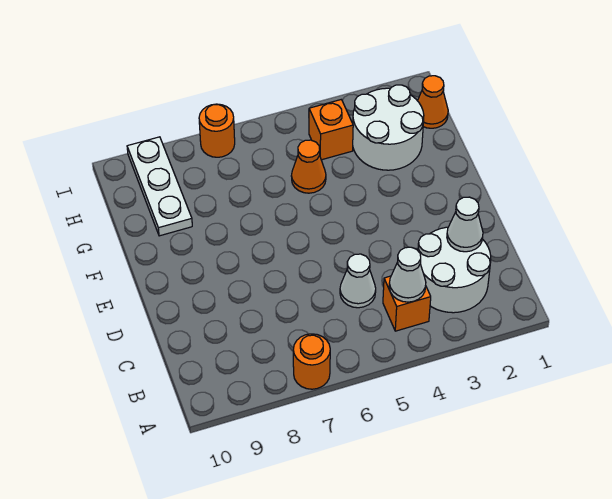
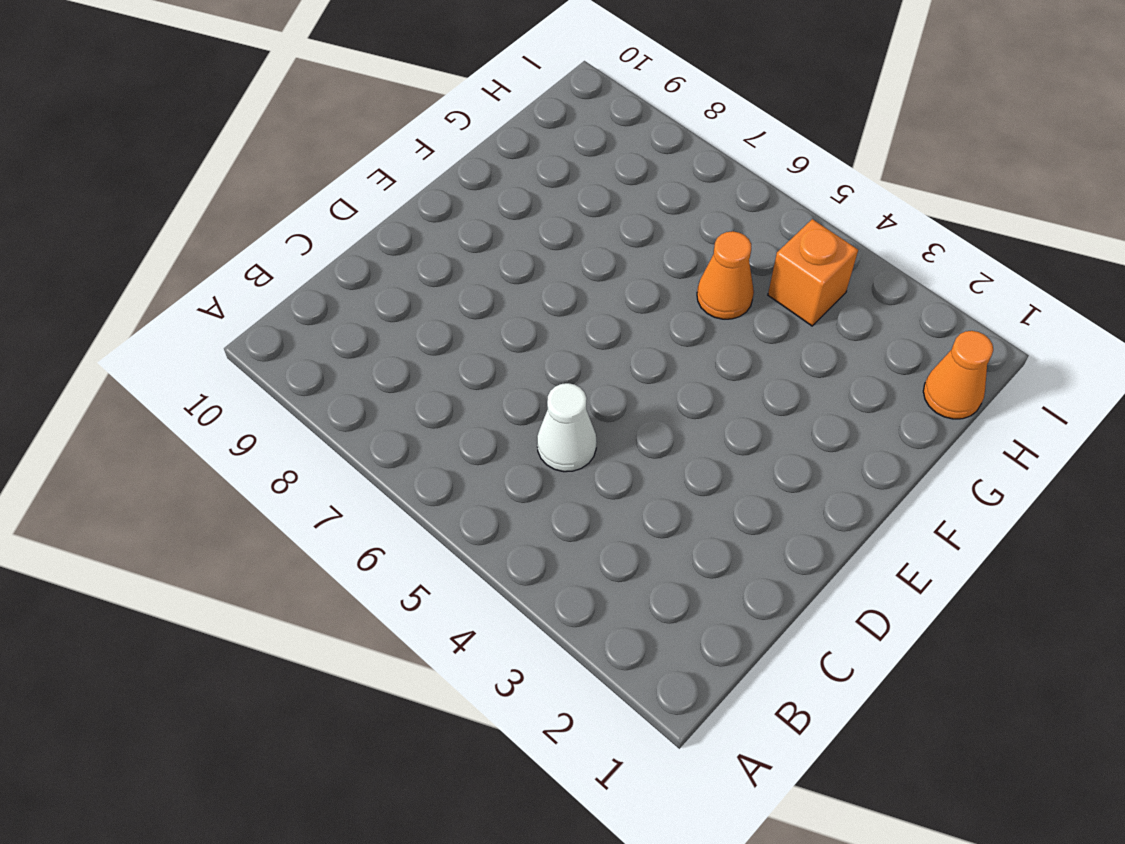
none -> orange round brick A7 level 1
none -> white round brick B2:C3 level 1
none -> orange brick B4 level 1

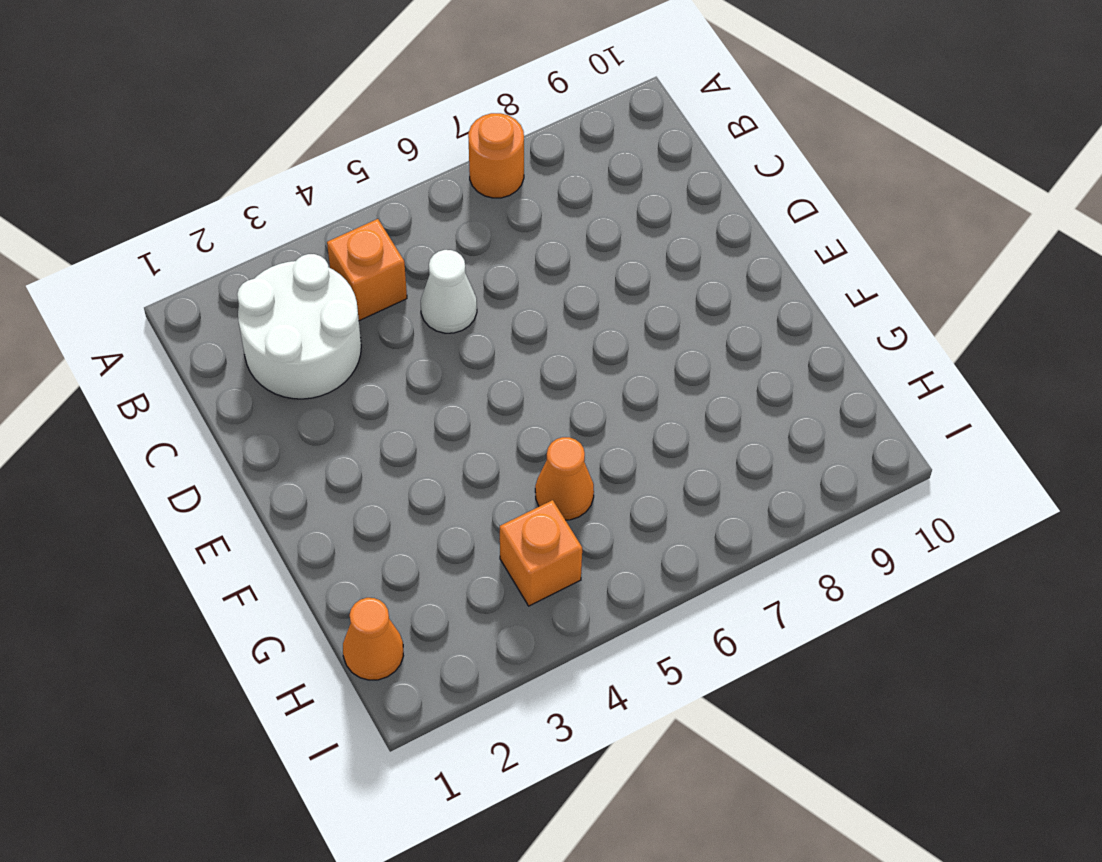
none -> white round brick G2:H3 level 1
none -> white plate G9:I9 level 1
none -> orange round brick I7 level 1

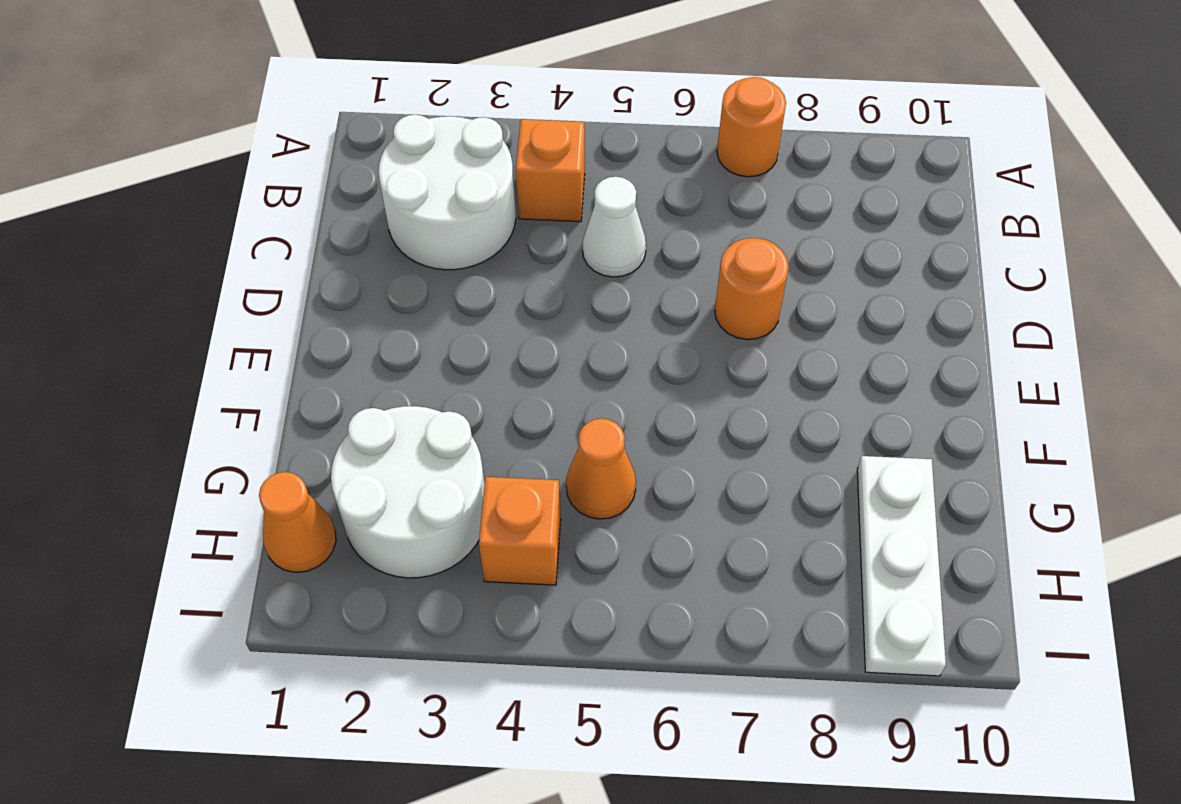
orange round brick D7 level 1 -> orange round brick I7 level 1
none -> white cone B4 level 2
none -> white cone C2 level 2

